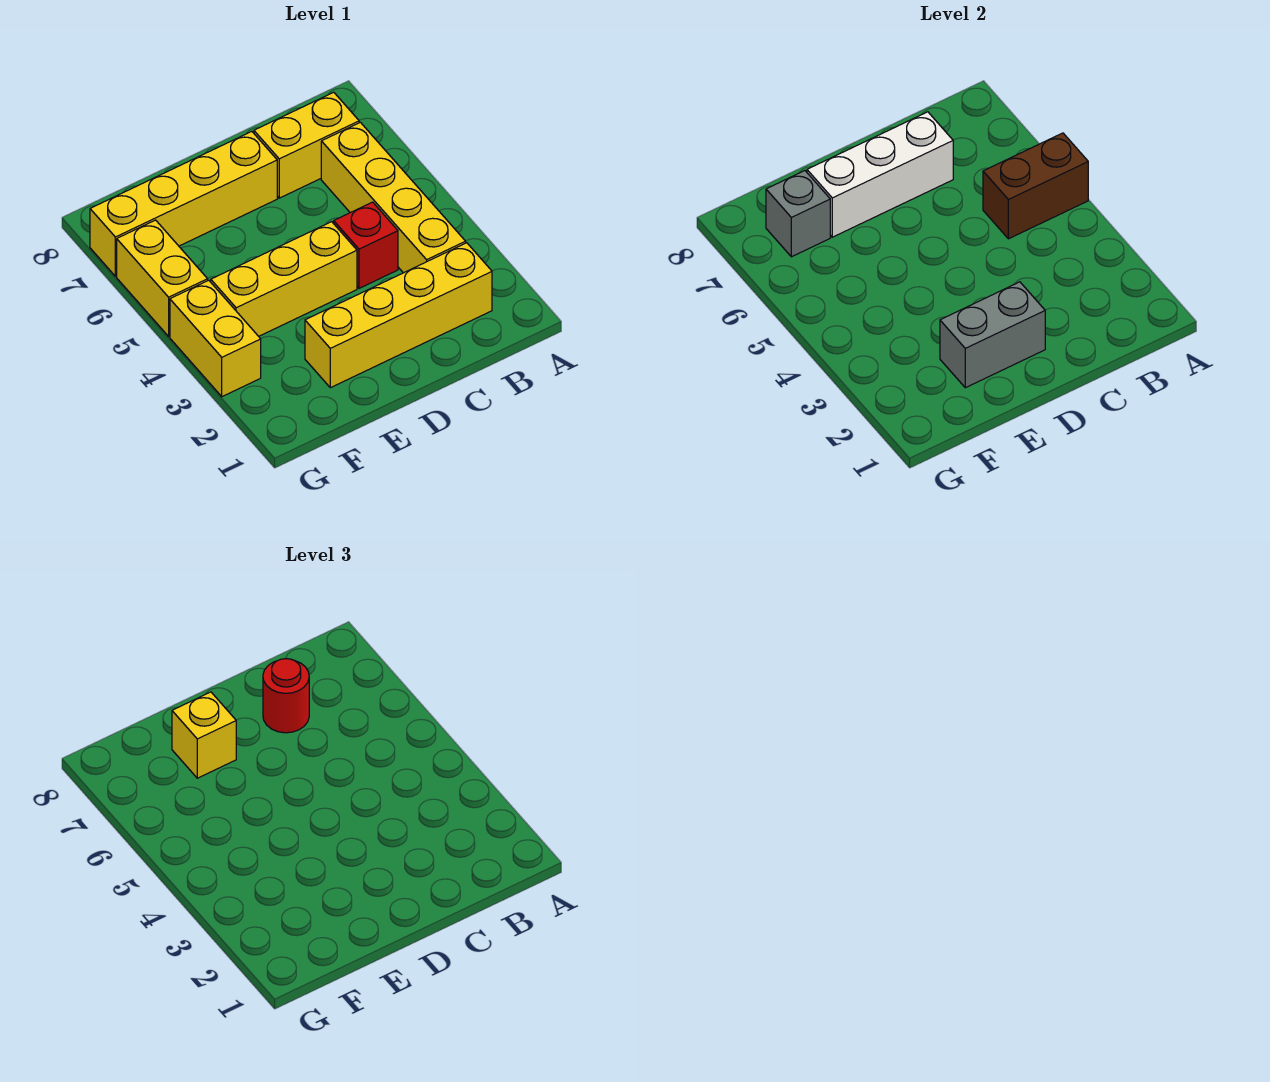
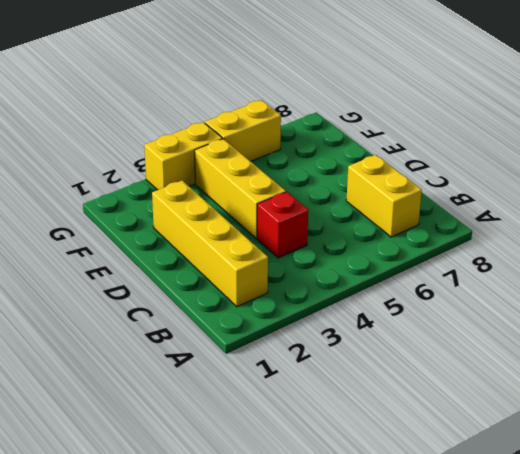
none -> yellow brick B3:B6 level 1
none -> yellow brick D7:G7 level 1
none -> brown brick A5:B5 level 2

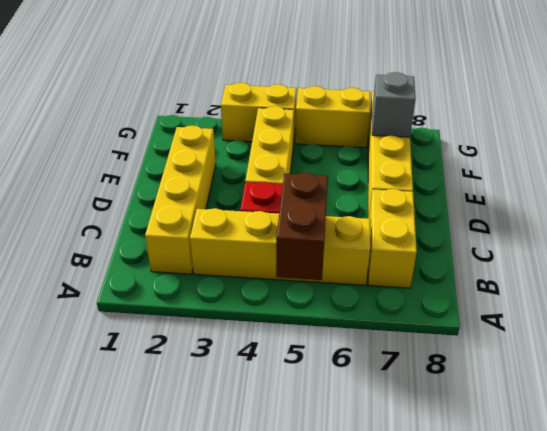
none -> white brick C7:E7 level 2
none -> grey brick D2:E2 level 2
none -> red round brick C7 level 3

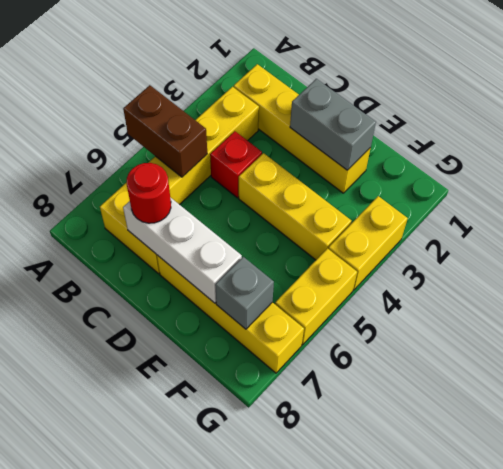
none -> yellow brick E7 level 3

